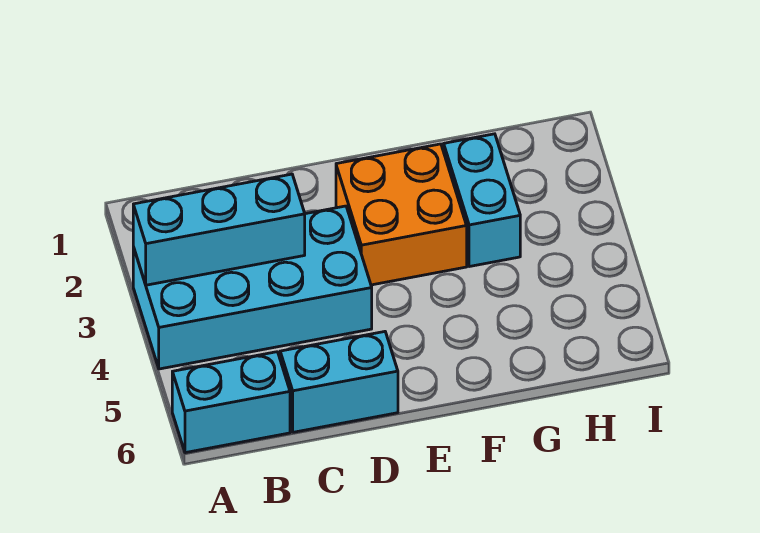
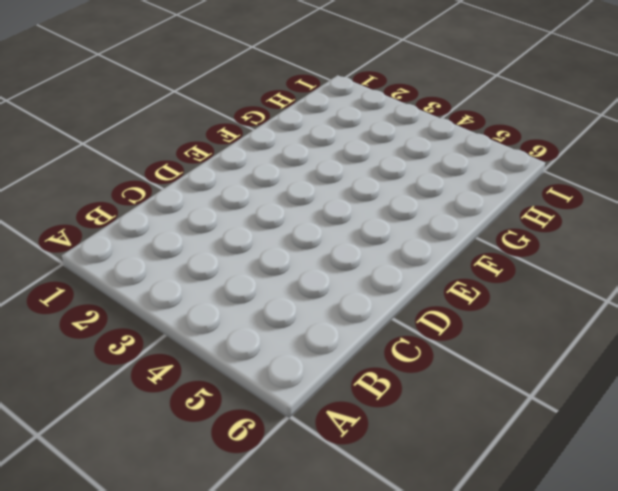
none -> cyan brick A3:D4 level 1
none -> cyan brick A6:B6 level 1

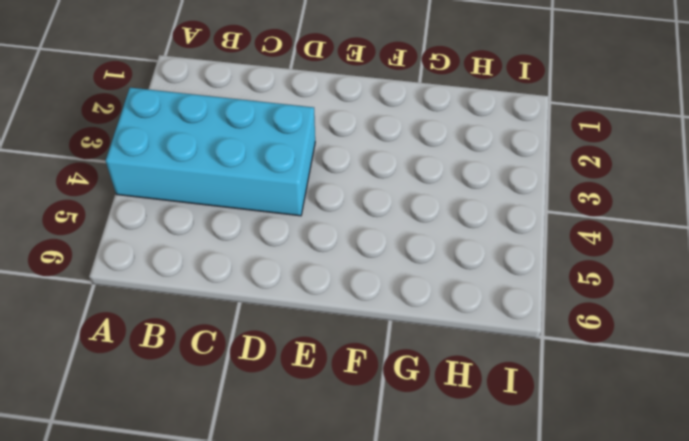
none -> cyan brick A6:B6 level 1
none -> cyan brick C6:D6 level 1

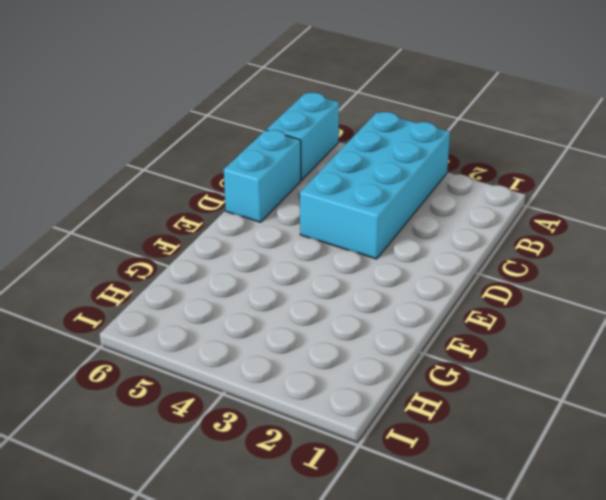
none -> orange brick E2:F3 level 1
none -> cyan brick G2:G3 level 1

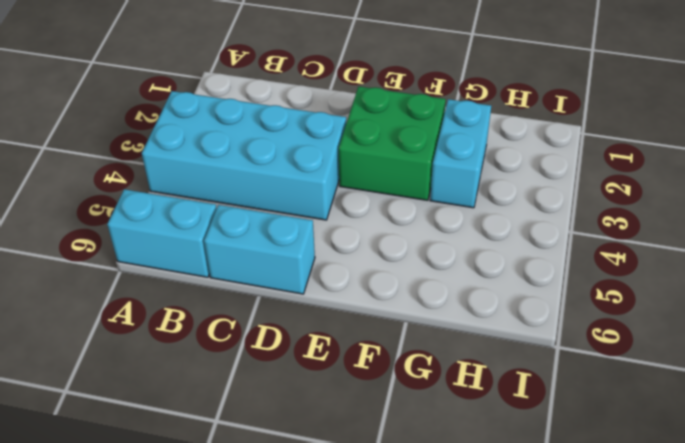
green brick E2:F3 level 1 -> orange brick E2:F3 level 1
none -> cyan brick A3:C3 level 2

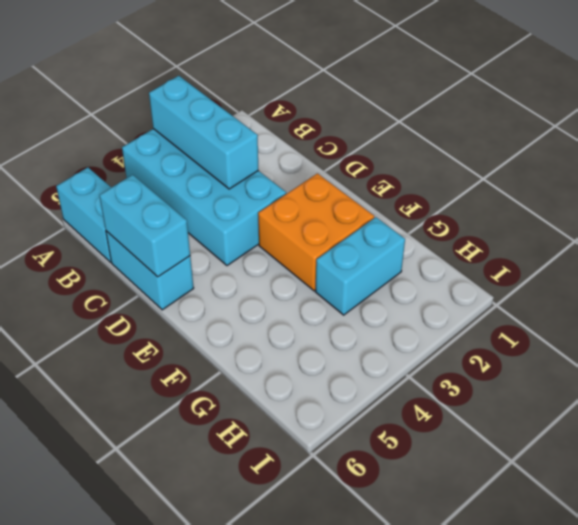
cyan brick C6:D6 level 2 -> none

